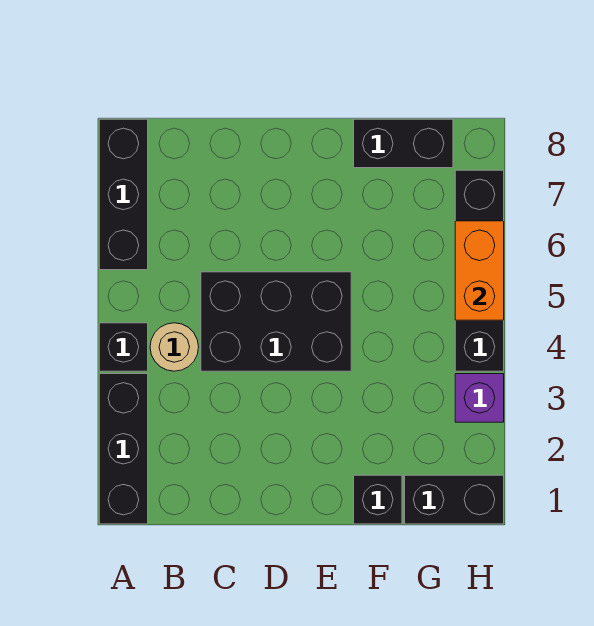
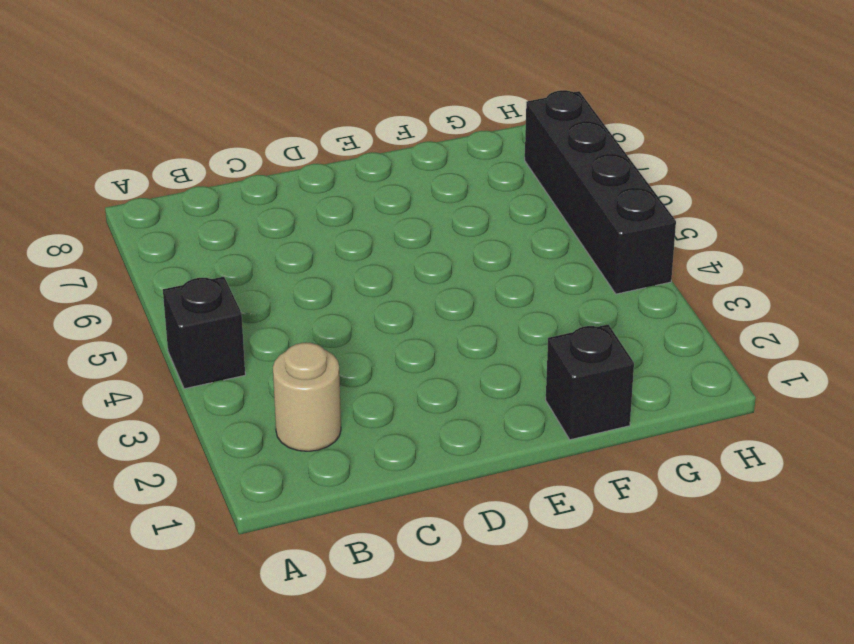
tan round brick B2 level 1 -> tan round brick B4 level 1
none -> black brick A1:A3 level 1
none -> black brick A6:A8 level 1

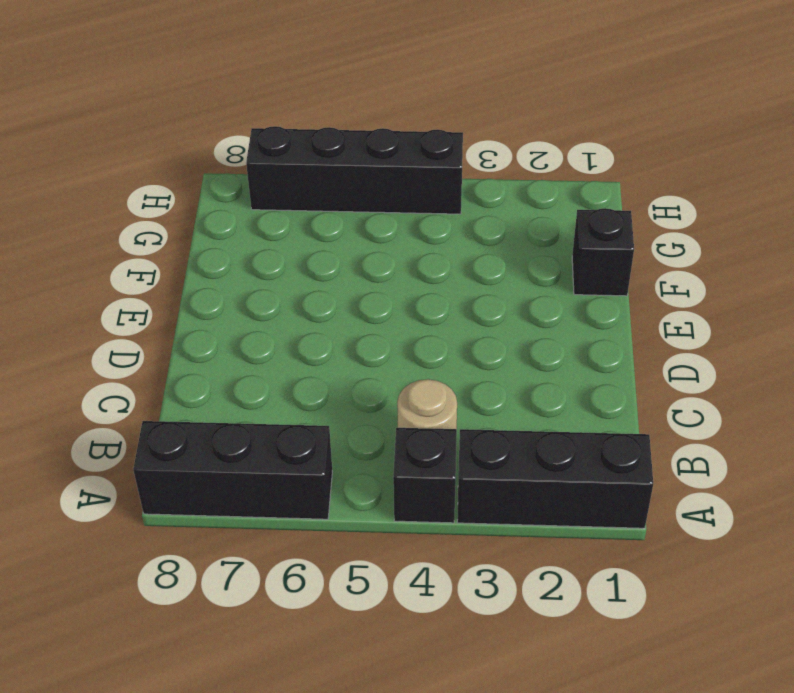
none -> black brick C4:E5 level 1
none -> black brick F8:G8 level 1

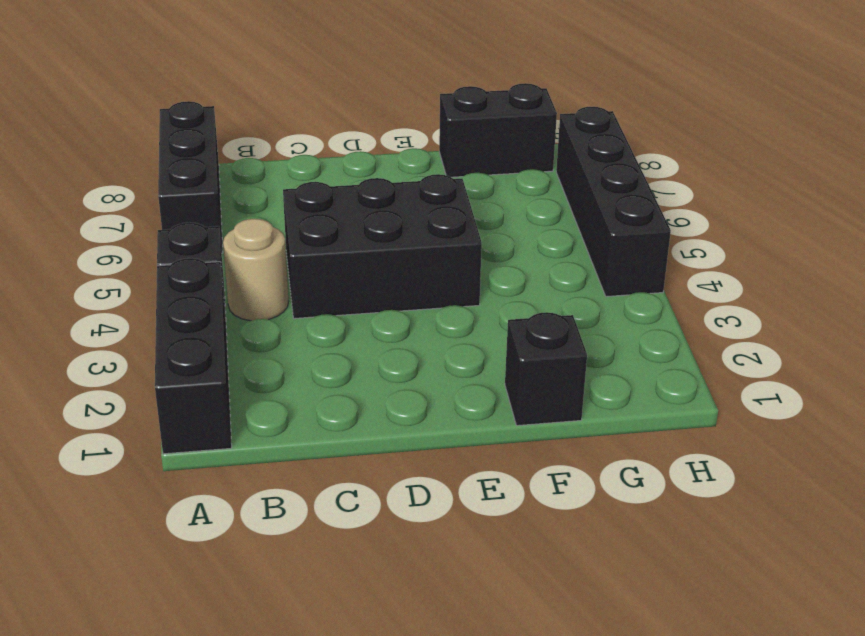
none -> black brick G1:H1 level 1
none -> purple brick H3 level 1

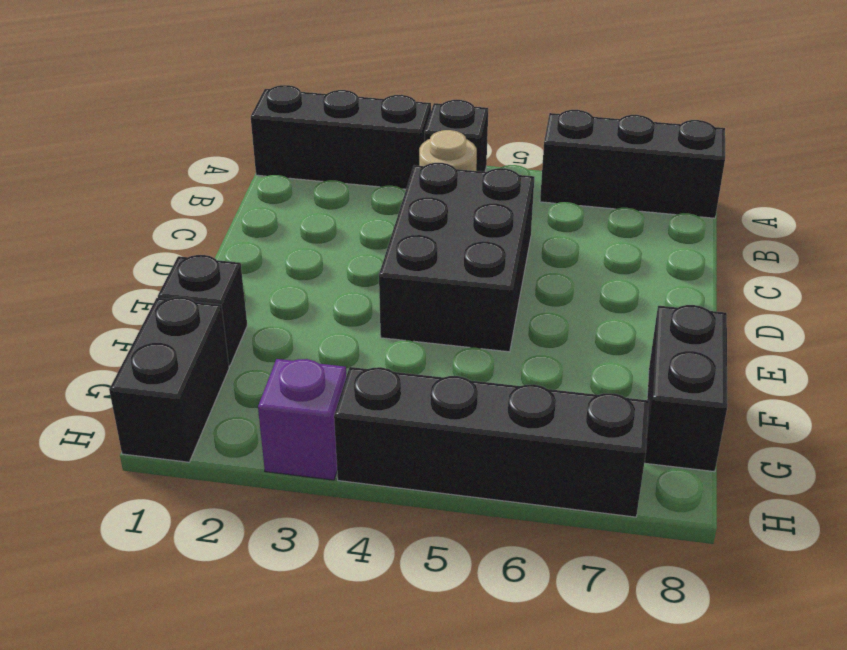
none -> orange brick H5:H6 level 2

